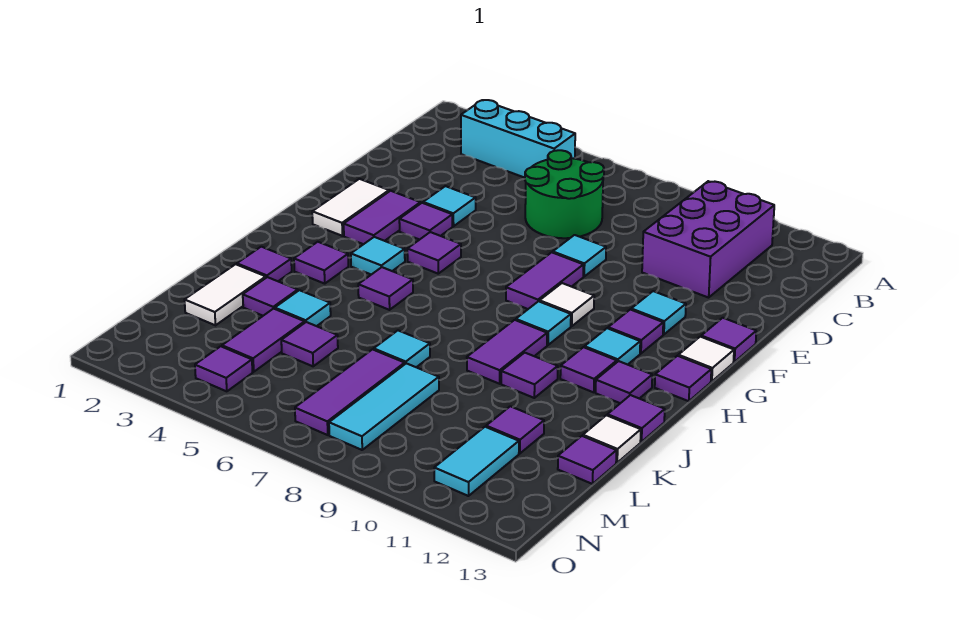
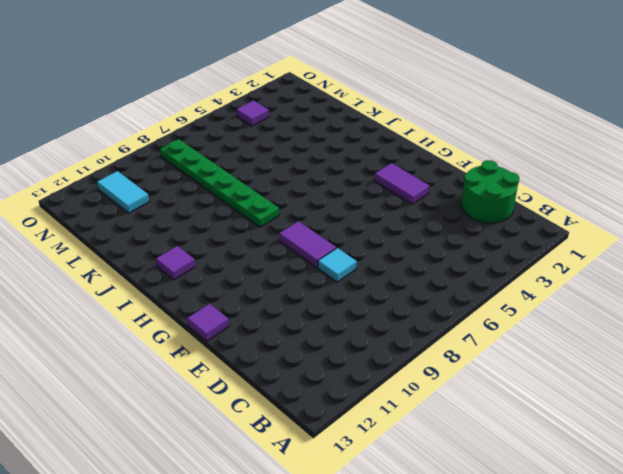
green round brick C1:D2 level 1 -> green round brick C6:D7 level 1
green plate I8:N8 level 1 -> cyan tile L8:N8 level 1
none -> cyan brick B3:B5 level 1
none -> purple brick B10:D11 level 1
none -> cyan tile E4 level 1
none -> white tile F2:G2 level 1

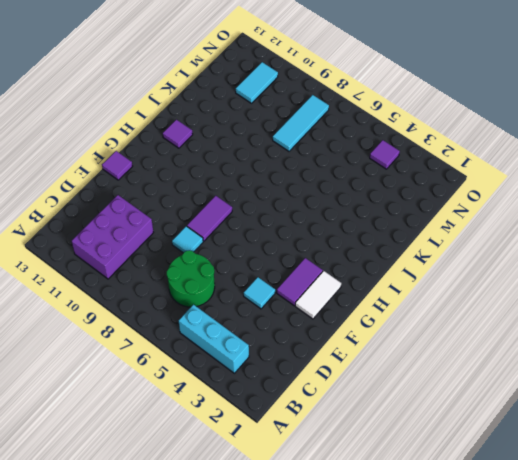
none -> purple tile F4 level 1
none -> cyan tile F11 level 1
none -> purple tile G5 level 1
none -> white tile G9 level 1

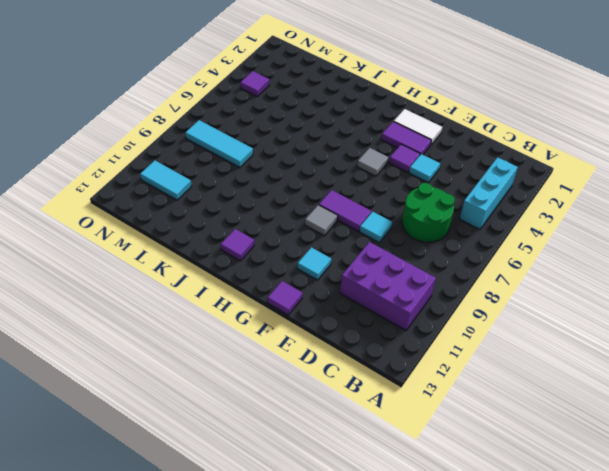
grey tile G5 level 1 -> purple tile G5 level 1
grey tile G9 level 1 -> white tile G9 level 1
none -> purple tile G11 level 1
none -> white tile G13 level 1
none -> cyan tile H4 level 1
none -> cyan tile H9 level 1

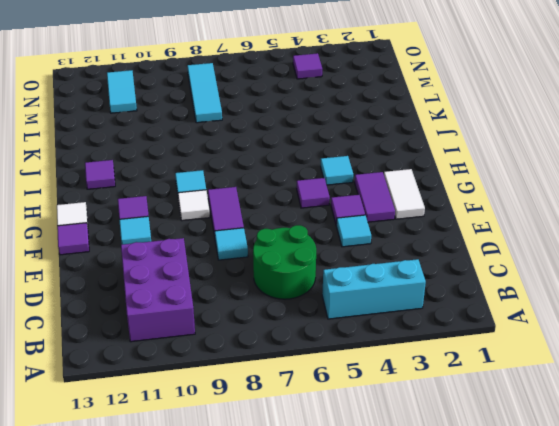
none -> cyan tile H11 level 1
none -> purple tile H13 level 1
none -> purple tile I3 level 1
none -> purple tile I5 level 1

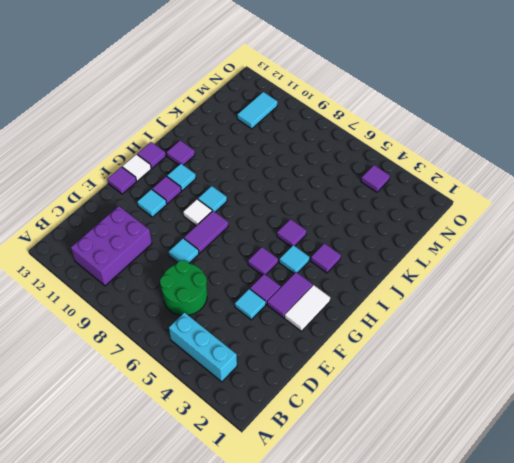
none -> purple tile I9:J9 level 1
none -> purple tile I11 level 1
none -> purple tile J2 level 1
none -> purple tile J10 level 1

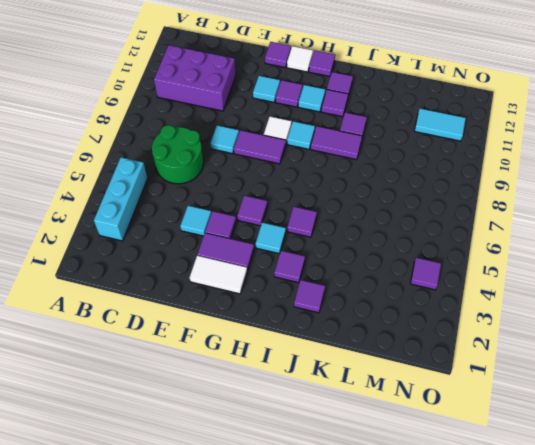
none -> purple tile J13 level 1
none -> white tile K2:L2 level 1
none -> purple tile K3 level 1
none -> cyan tile K4 level 1

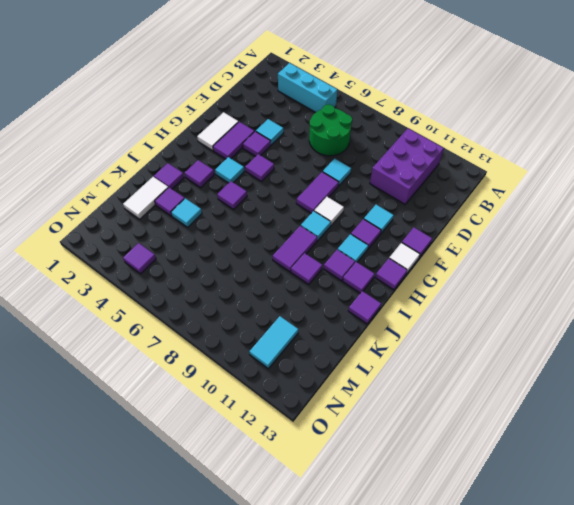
none -> cyan tile K7 level 1
none -> white tile K13 level 1
none -> purple tile L4:M4 level 1
none -> purple tile L5 level 1

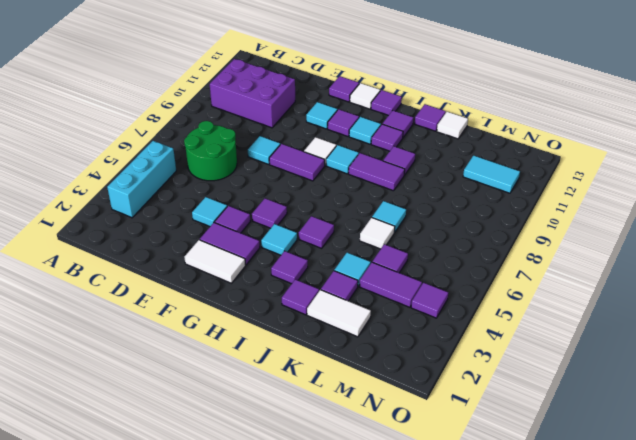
white tile K6 level 1 -> none
none -> purple tile L7:N7 level 1
none -> cyan tile L8:N8 level 1
none -> purple tile L11 level 1
none -> purple tile L13 level 1

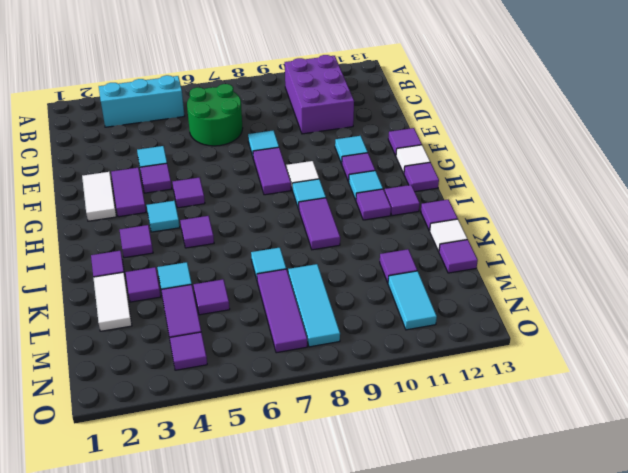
none -> purple tile J10 level 1

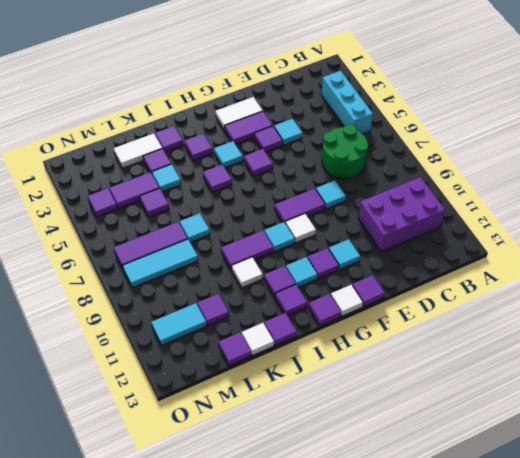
white tile J10 level 1 -> purple tile J10 level 1

